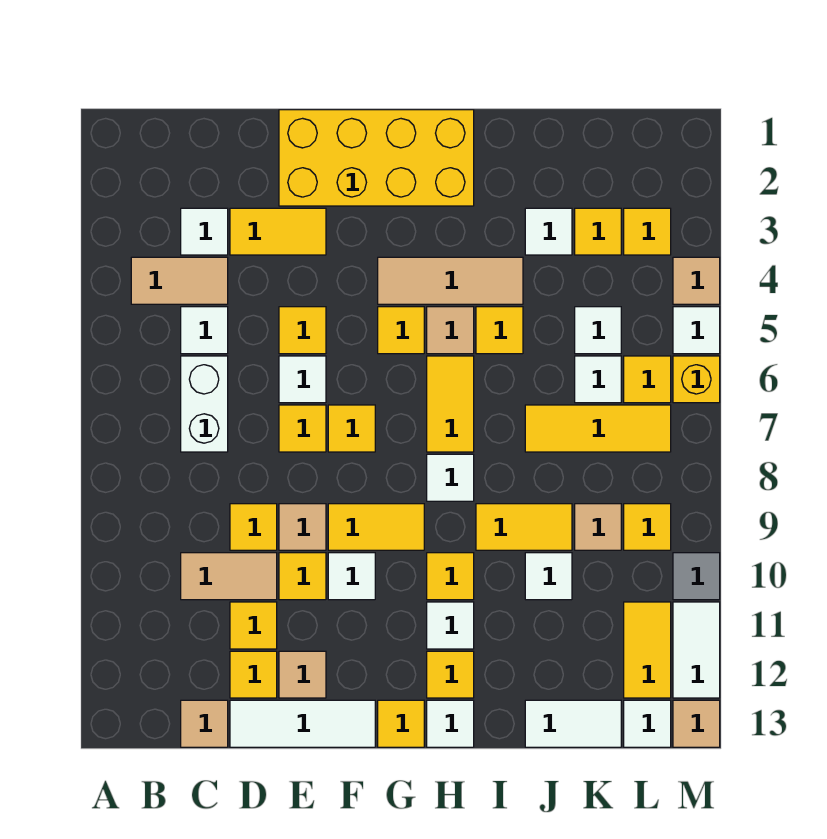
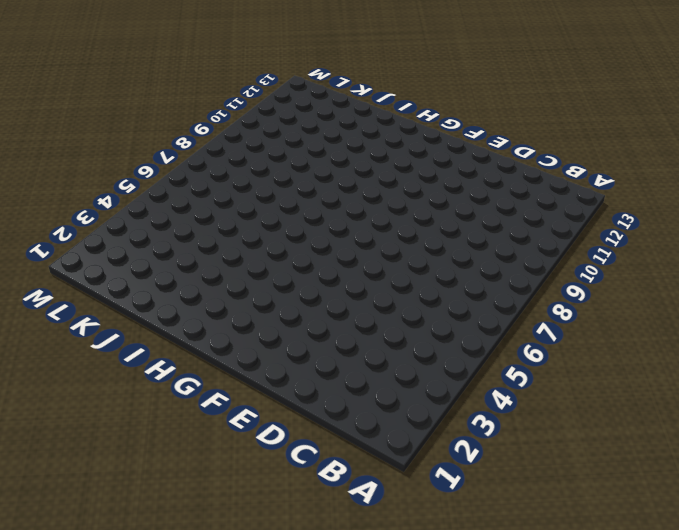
none -> tan tile B4:C4 level 1
none -> white tile C3 level 1
none -> white tile C5 level 1
none -> white brick C6:C7 level 1

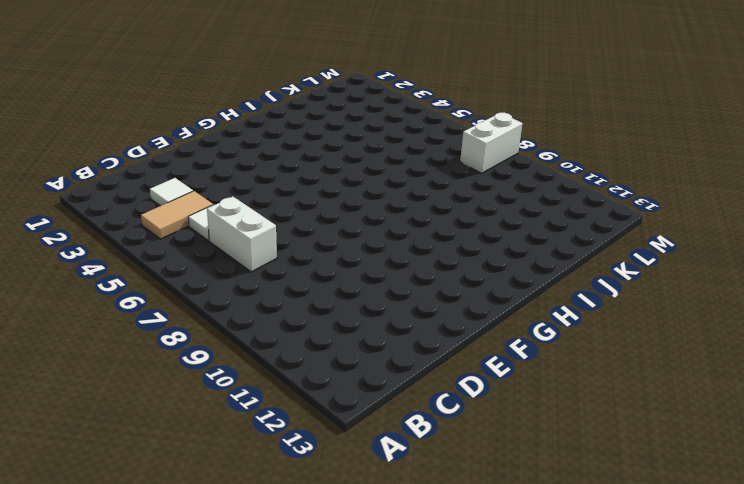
white brick L8:M8 level 1 -> none
none -> tan tile C10:D10 level 1
none -> tan tile C13 level 1
none -> yellow tile D3:E3 level 1
none -> yellow tile D9 level 1

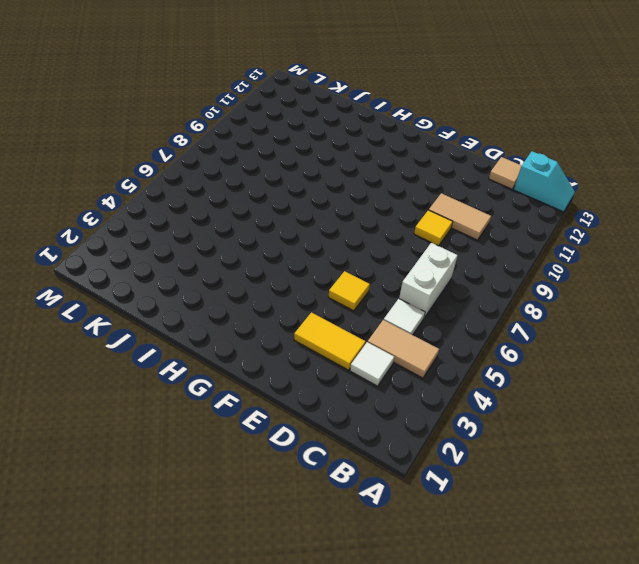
cyan slope A13:B13 level 1 top B -> none
none -> yellow tile D11 level 1
none -> yellow tile D12 level 1
none -> white tile D13:F13 level 1
none -> yellow brick E1:H2 level 1

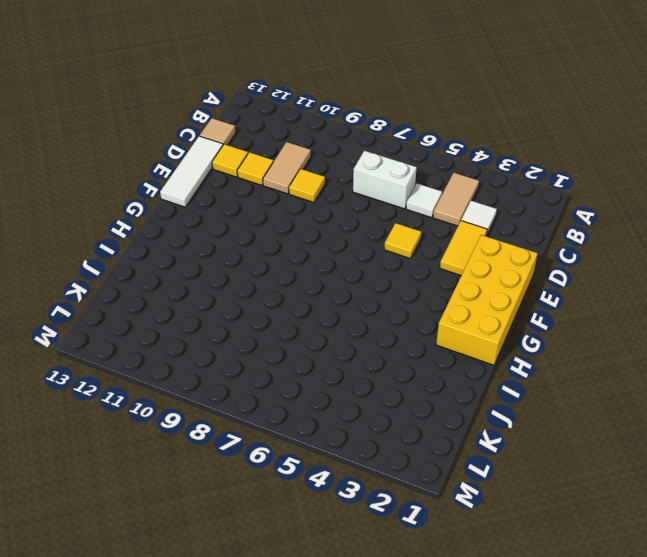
none -> white tile E6 level 1
none -> yellow tile E7 level 1
none -> tan tile E9 level 1
none -> yellow tile E10 level 1

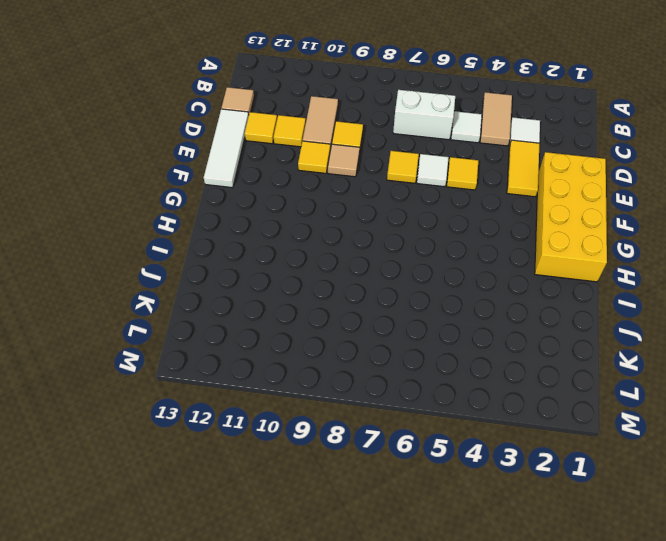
none -> tan tile E12 level 1
none -> yellow tile F7 level 1
none -> yellow tile F9:G9 level 1
none -> white tile F10 level 1

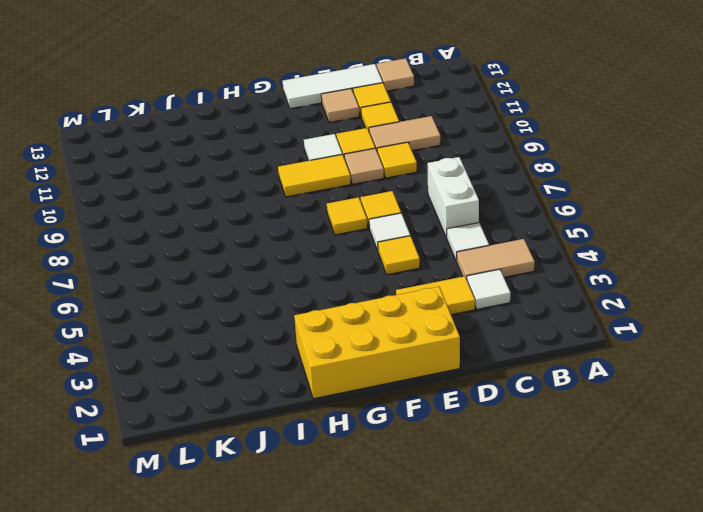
none -> tan tile G4:I4 level 1
none -> yellow tile G5 level 1
none -> yellow tile G13 level 1
none -> tan tile H5 level 1

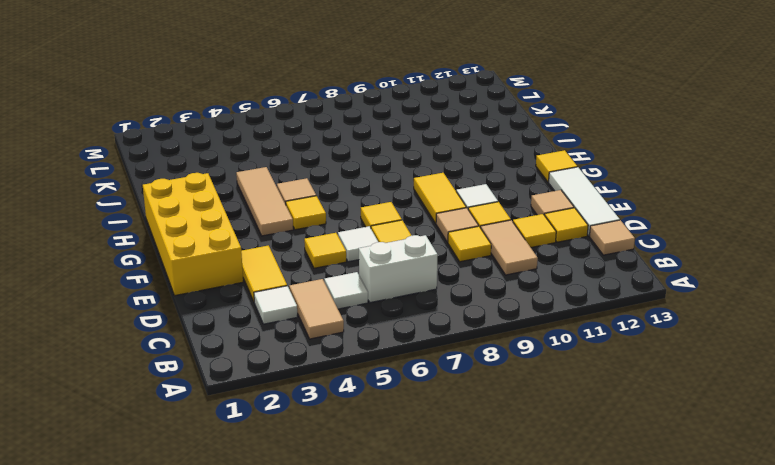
none -> yellow tile H6:H7 level 1
none -> white tile H8 level 1
none -> yellow tile H10 level 1
none -> white tile H11 level 1

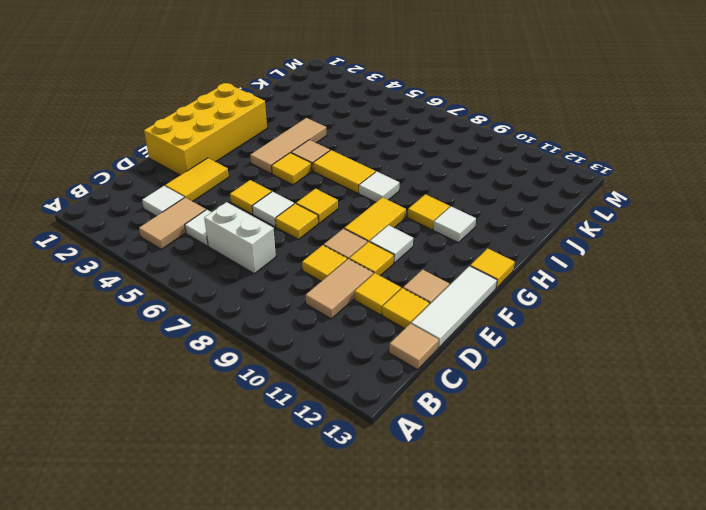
none -> yellow tile H12 level 1
none -> white tile H13 level 1
none -> yellow tile I5 level 1
none -> yellow tile I9:J9 level 1

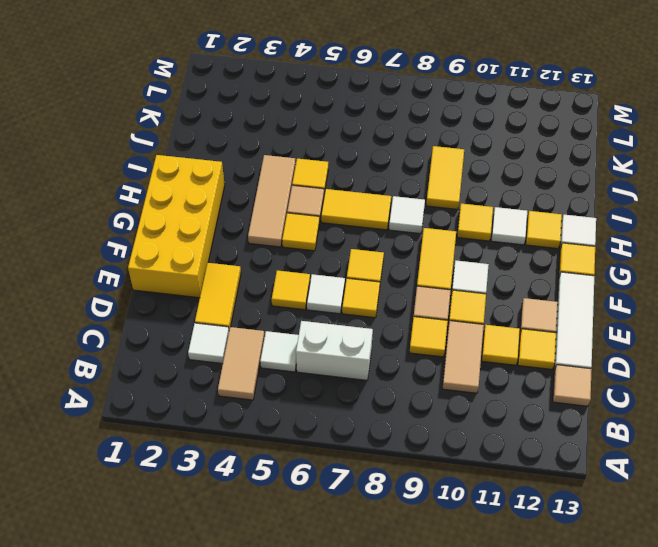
none -> white tile J3 level 1
none -> yellow tile J7:L7 level 1
none -> white tile J10 level 1
none -> white tile J13:K13 level 1

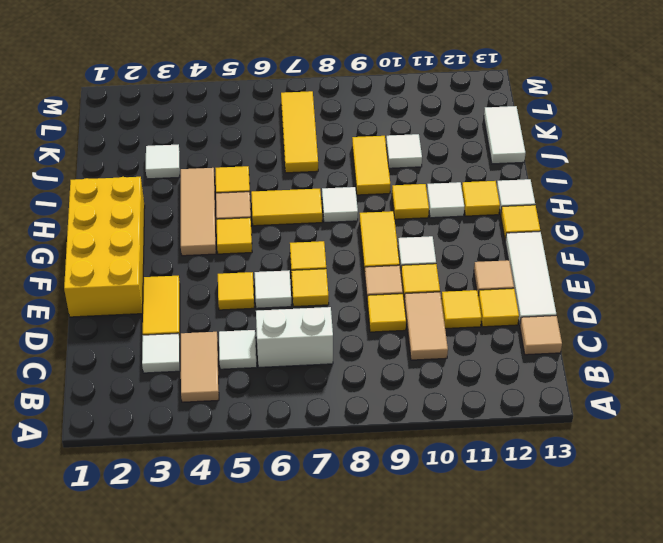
none -> yellow tile K3 level 1
none -> white tile K5 level 1
none -> white tile K6 level 1
none -> tan tile K9 level 1

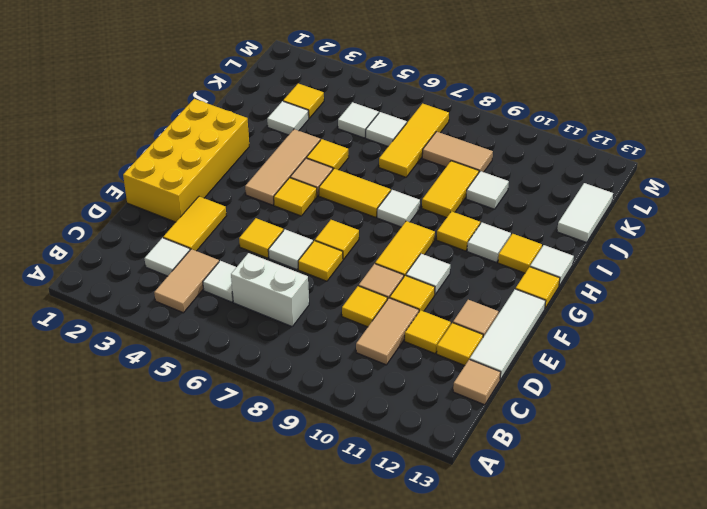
tan tile K8:K9 level 1 -> tan tile K9 level 1
none -> yellow tile L3 level 1
none -> yellow tile L6 level 1
none -> yellow tile L9 level 1
none -> yellow tile L11:L12 level 1

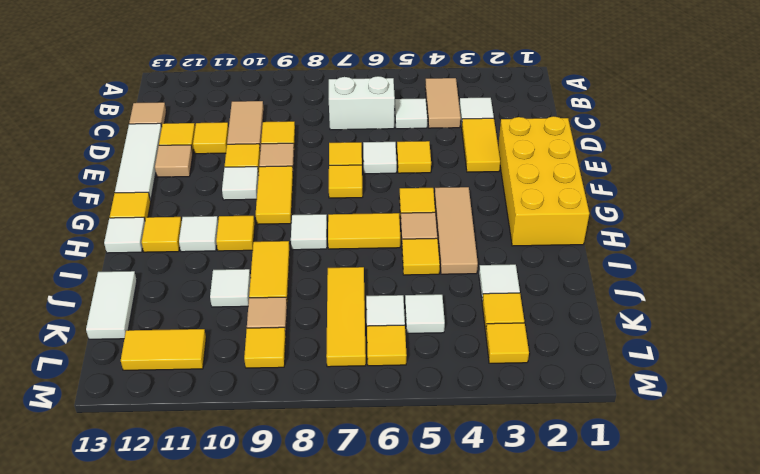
none -> white tile L13 level 1
none -> tan tile M4 level 1
none -> white tile M5 level 1
none -> yellow brick M6 level 1

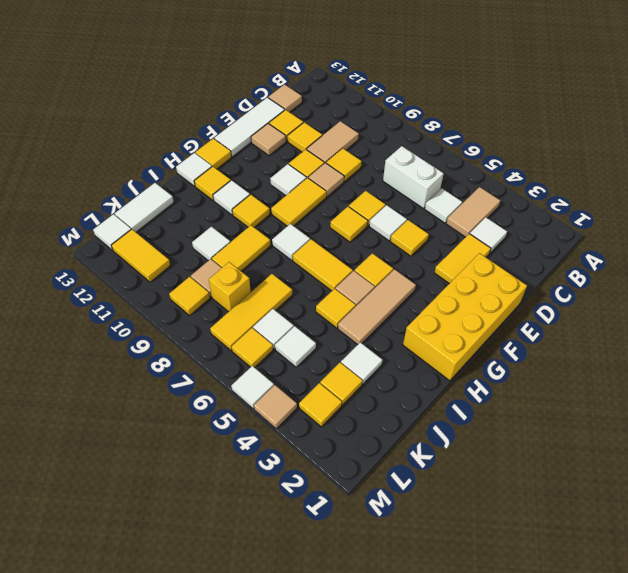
yellow brick K8 level 1 -> yellow brick M6 level 1
none -> grey tile M10 level 1
none -> white tile M11:M12 level 1
none -> tan tile M13 level 1

